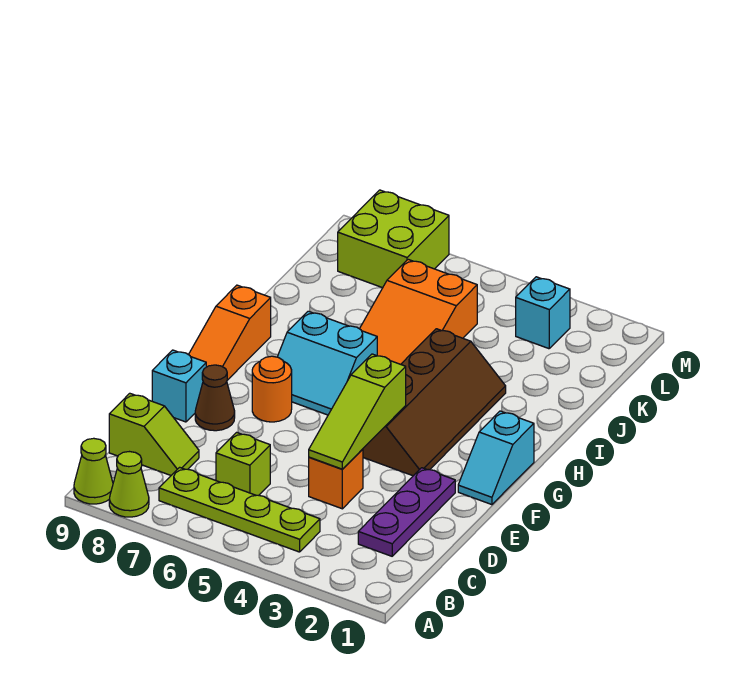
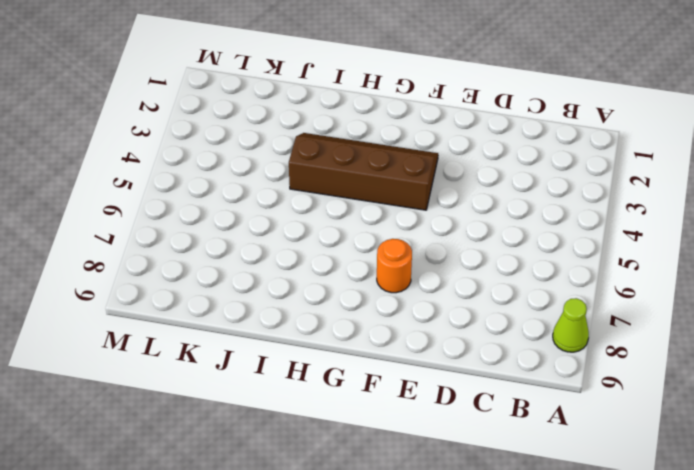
none -> lime cone A9 level 1
none -> lime plate B4:B7 level 1
none -> purple plate C2:E2 level 1

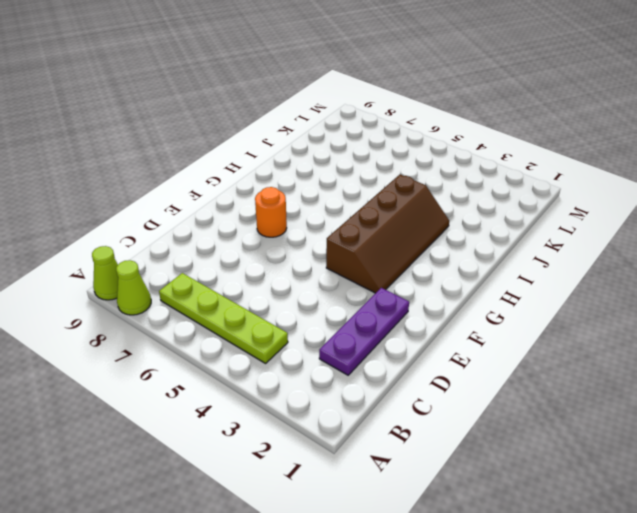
none -> lime brick C6 level 1
none -> lime slope C8:C9 level 1 top 9
none -> orange brick D4 level 1

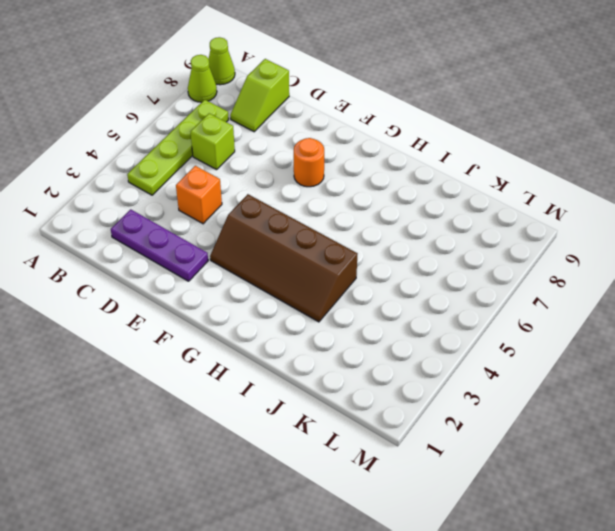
none -> brown cone E8 level 1
none -> cyan brick E9 level 1
none -> cyan slope F1:G1 level 1 top G

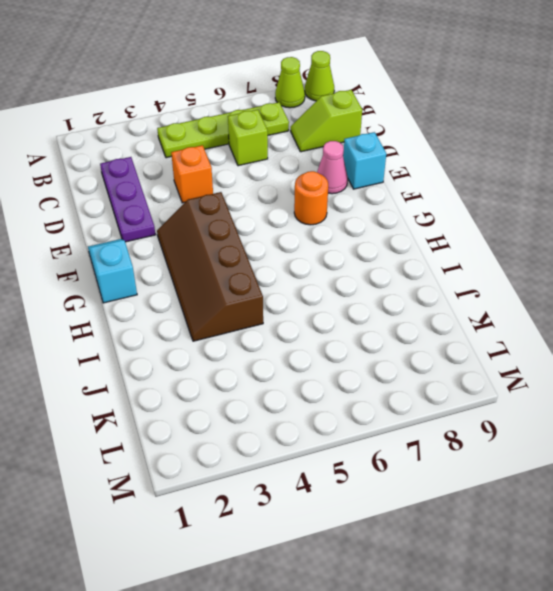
pink cone E8 level 1 -> brown cone E8 level 1
none -> orange slope F9:H9 level 1 top H
none -> cyan slope G6:H7 level 1 top H
none -> orange slope I5:K6 level 1 top K

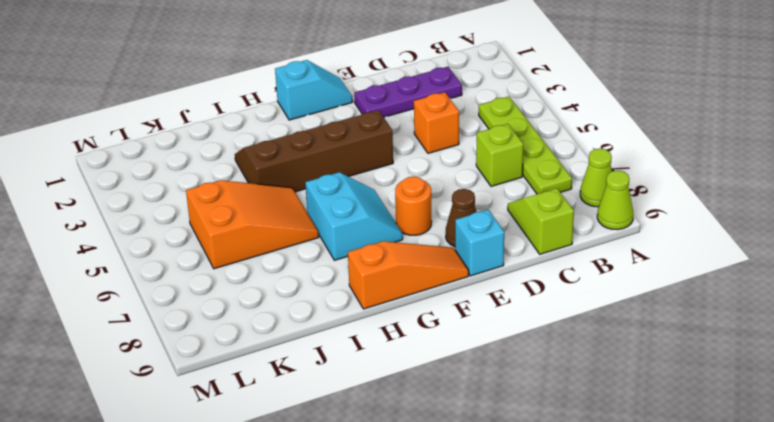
none -> cyan brick L3 level 1
none -> lime brick L7:M8 level 1
none -> lime slope D4:F4 level 2 top F

